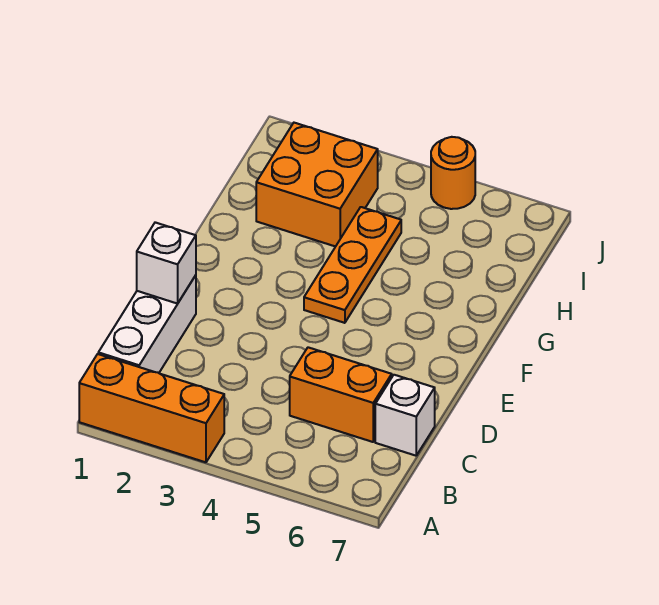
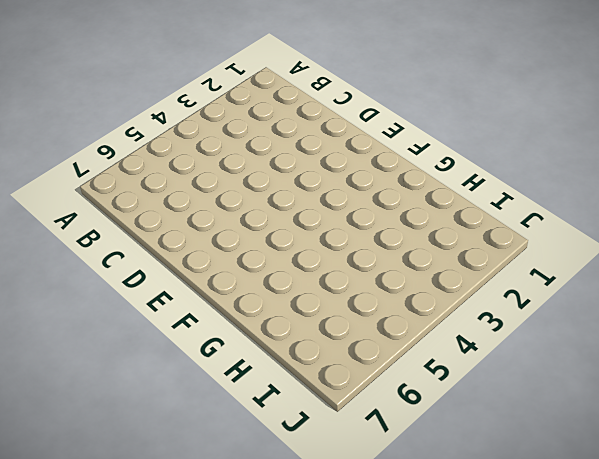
none -> orange brick A1:A3 level 1
none -> white brick B1:D1 level 1

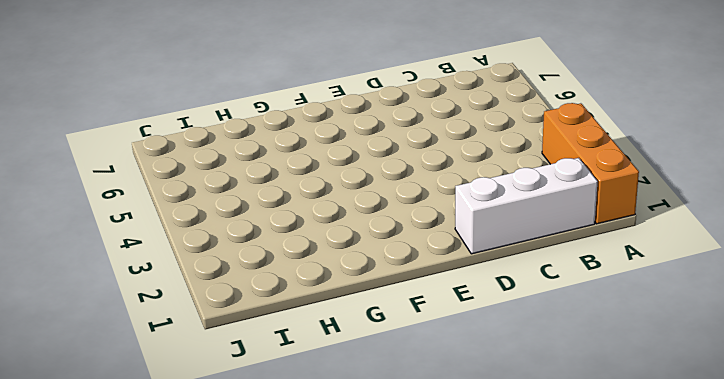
none -> orange brick C5:C6 level 1
none -> white brick C7 level 1

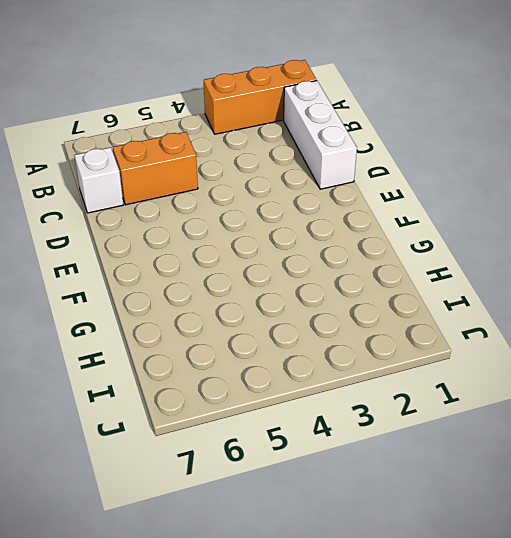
none -> orange plate F4:H4 level 1
none -> orange brick H2:I3 level 1

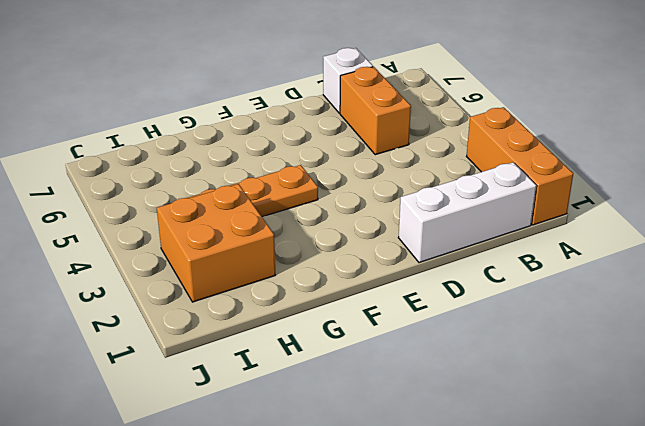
none -> orange round brick J5 level 1
none -> white brick D1 level 2

